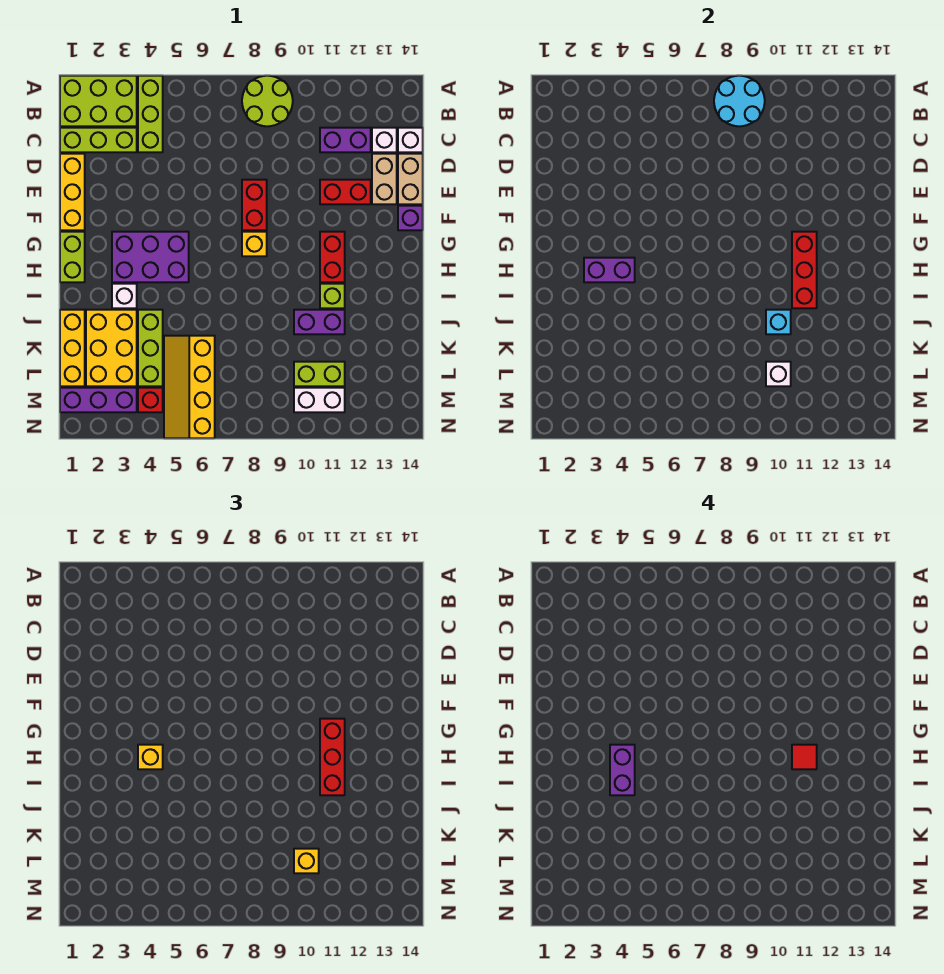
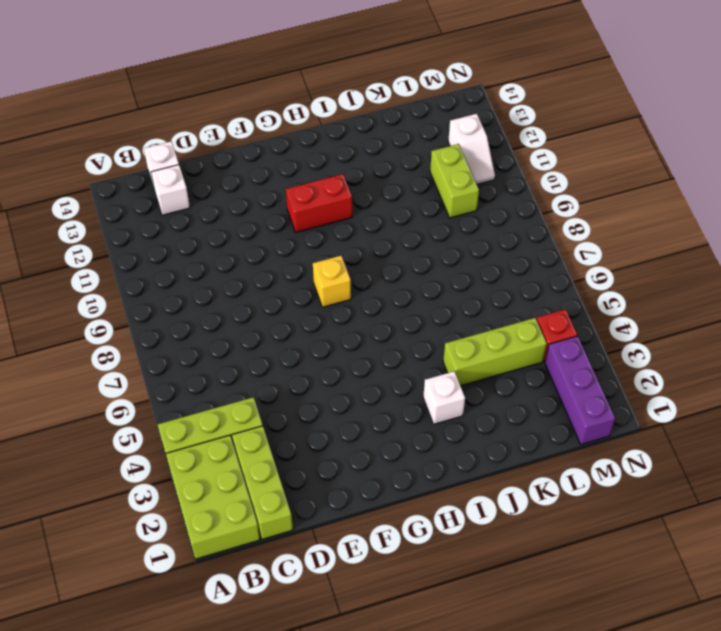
white slope M11:M12 level 1 top 12 -> white brick M10:M11 level 1
none -> lime round brick A8:B9 level 1
none -> purple brick C11:C12 level 1
none -> yellow brick D1:F1 level 1
none -> tan brick D13:E13 level 1

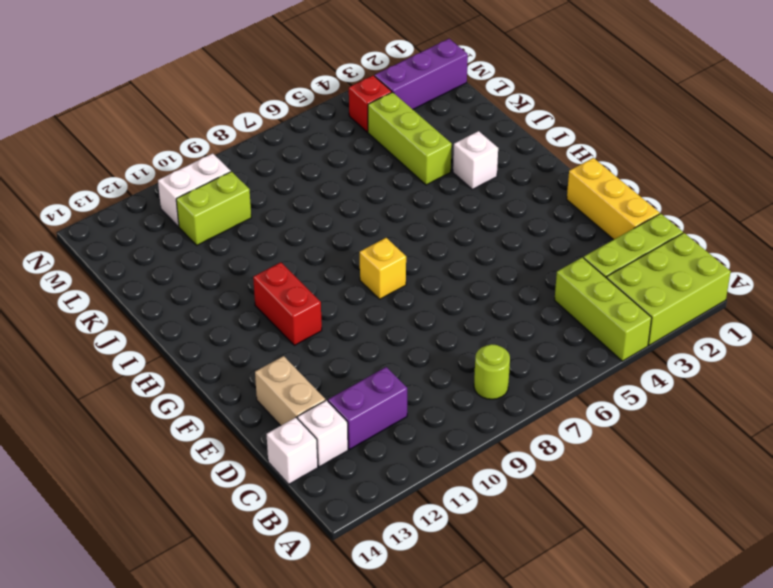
lime round brick B8 level 1 -> lime round brick A8:B9 level 1
none -> tan brick D14:E14 level 1
none -> red brick E8:F8 level 1
none -> red brick E11:E12 level 1
none -> purple brick F14 level 1

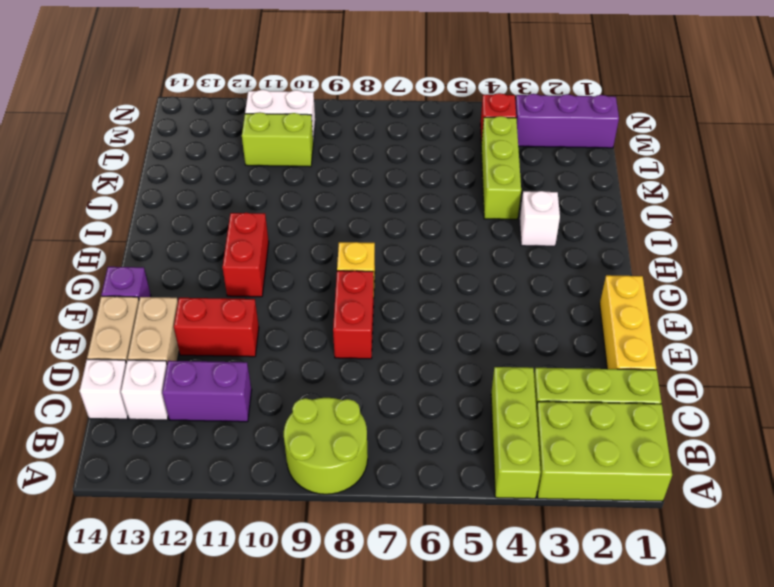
none -> lime brick G1:H1 level 1
none -> purple brick G3:H5 level 1
none -> lime brick I11 level 1
none -> yellow brick J1:L1 level 1

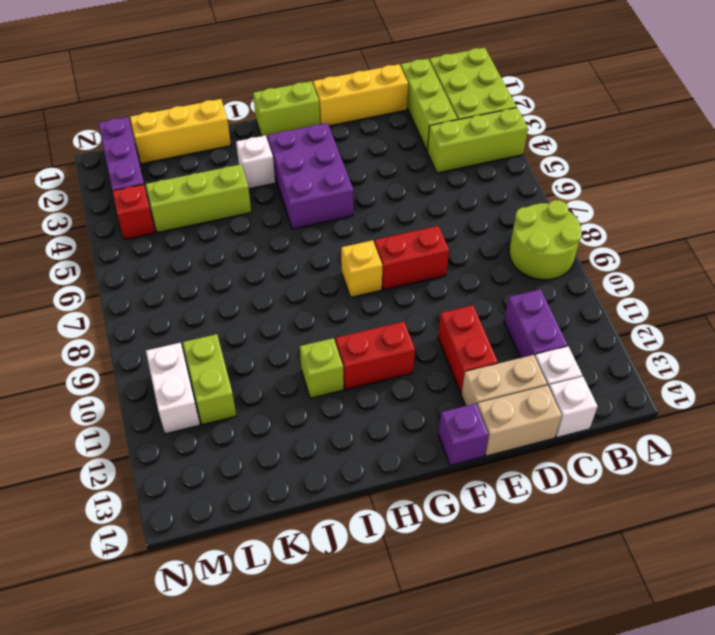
none -> yellow brick J2:L3 level 1
none -> purple brick J10:J11 level 1
none -> yellow slope K5:N6 level 1 top 6
none -> cyan round brick A8:B9 level 2

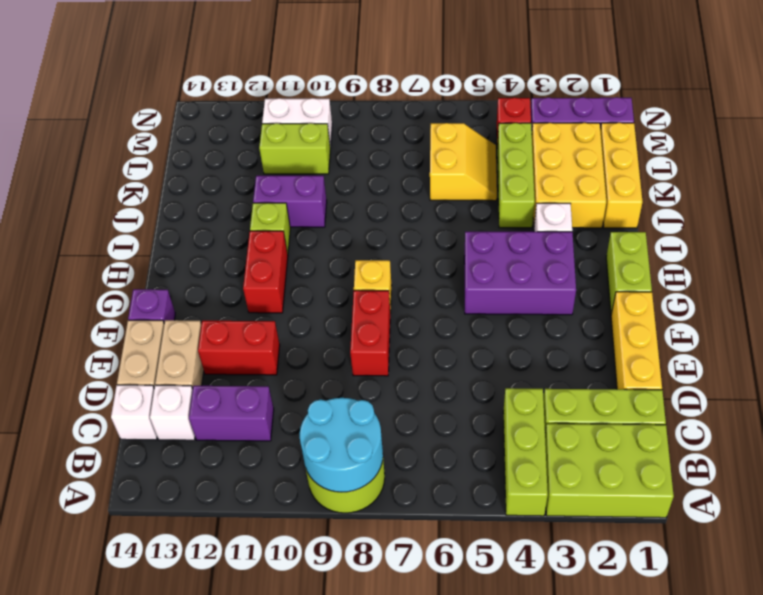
yellow slope K5:L6 level 1 top 6 -> yellow slope K5:N6 level 1 top 6
none -> red brick G11:I11 level 2
none -> purple brick H3:H4 level 2
none -> cyan brick J10 level 2
none -> white brick L10 level 2

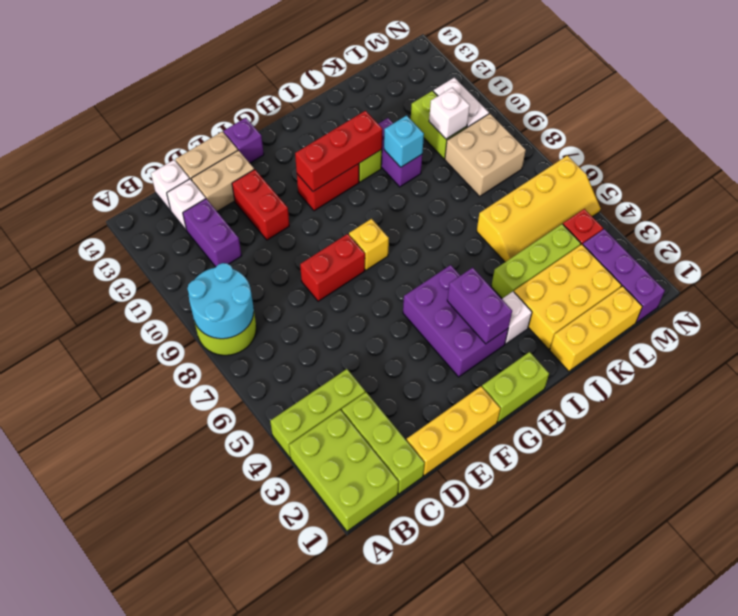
tan brick L8:M9 level 1 -> none
none -> red brick G11:I11 level 3
none -> yellow brick H4 level 3
none -> yellow brick L10 level 3
none -> purple brick H4:I4 level 4

